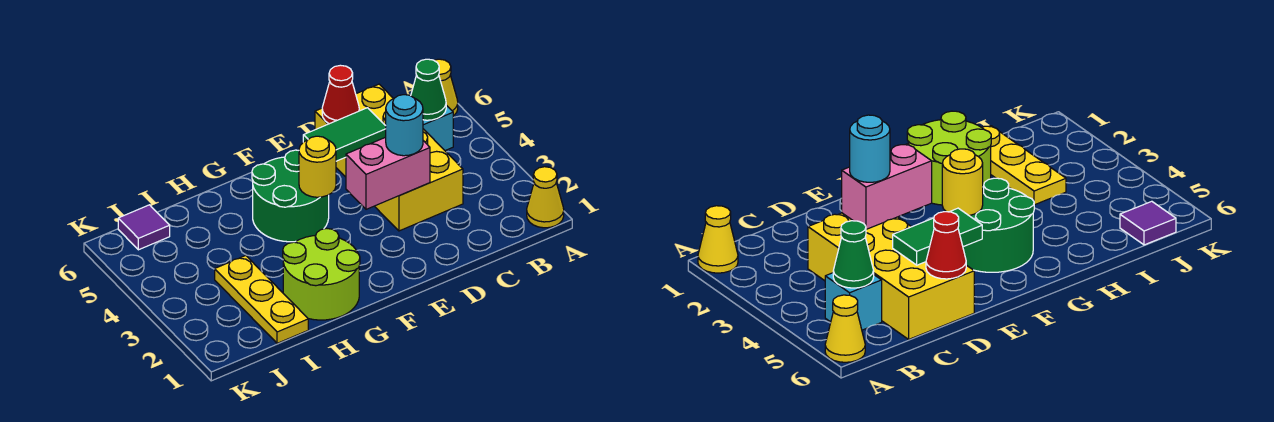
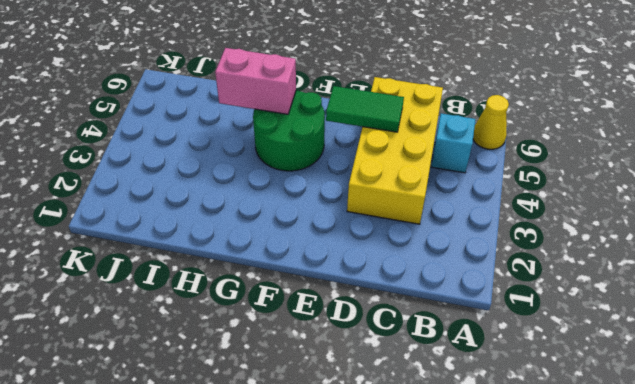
pink brick G5:H5 level 2 -> pink brick D3:E3 level 2
none -> yellow cone A1 level 1
none -> lime round brick G1:H2 level 1
none -> yellow plate I1:I3 level 1

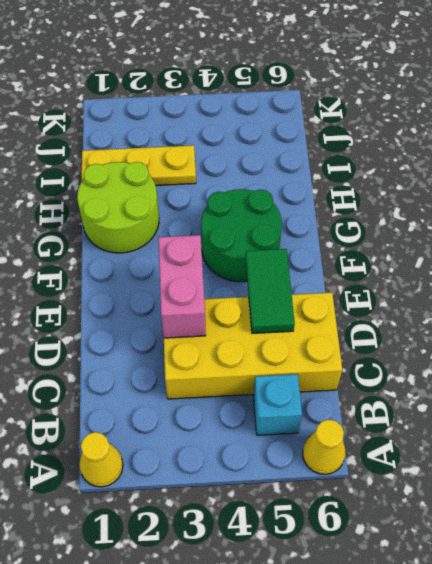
none -> purple tile J6 level 1
none -> green cone B5 level 2
none -> red cone D6 level 2

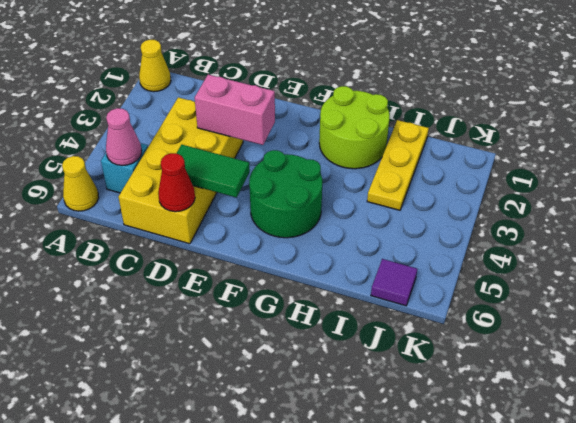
pink cone B5 level 2 -> green cone B5 level 2
none -> yellow round brick F4 level 2
none -> cyan round brick D3 level 3

